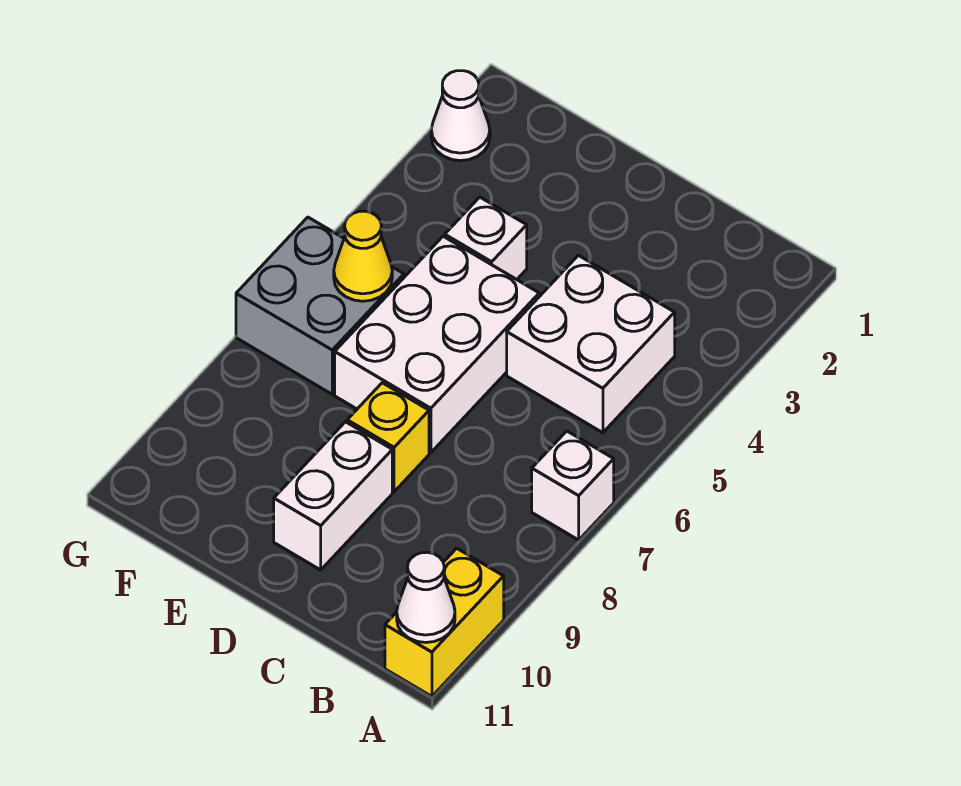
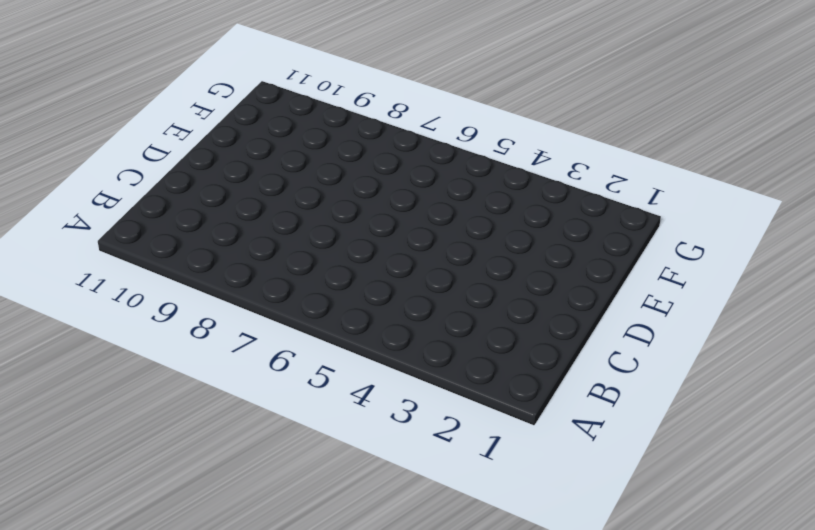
none -> white brick A7 level 1
none -> yellow brick A10:A11 level 1

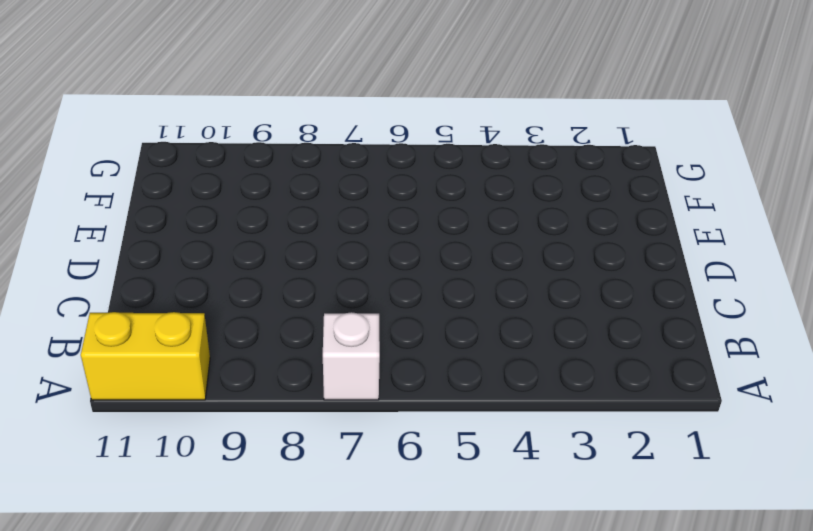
none -> white brick B4:C5 level 1
none -> white brick D5:E7 level 1

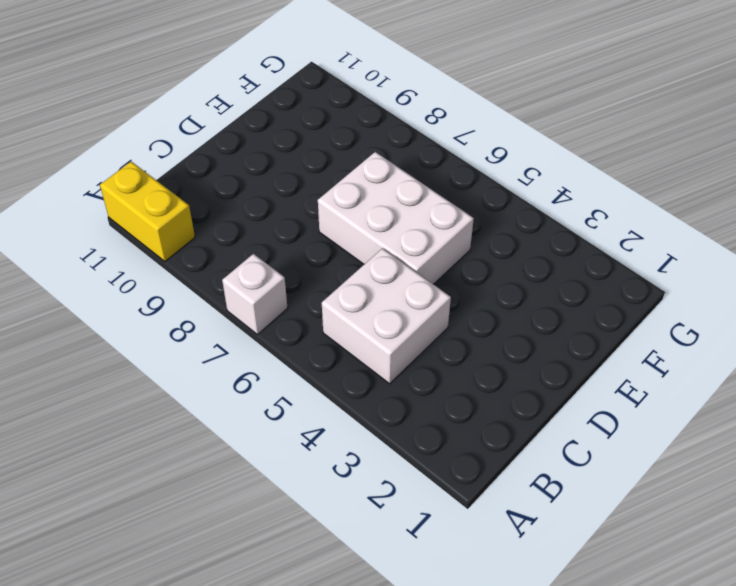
none -> yellow brick D8 level 1
none -> white brick D9:D10 level 1

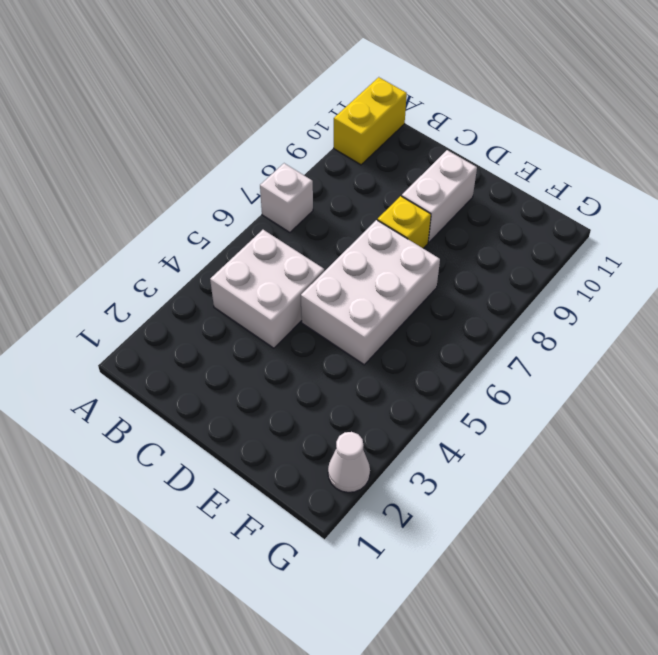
none -> white brick E4 level 1
none -> grey brick F6:G7 level 1

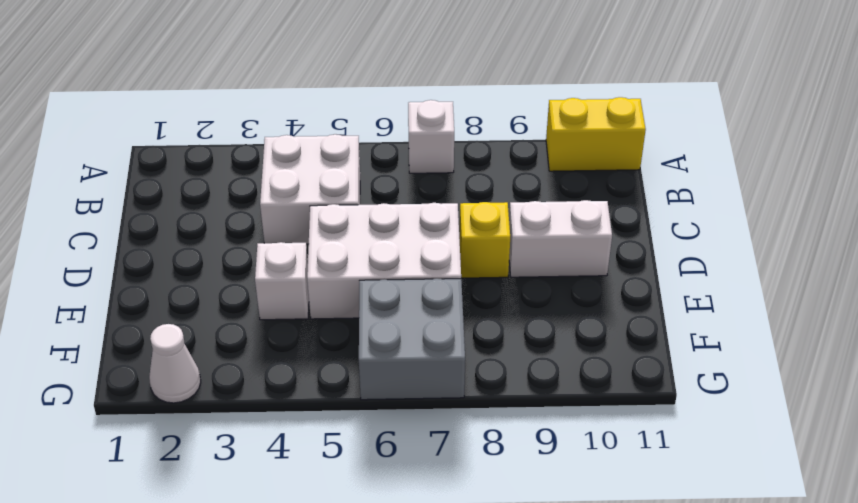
none -> white cone A11 level 2
none -> yellow cone F6 level 2

